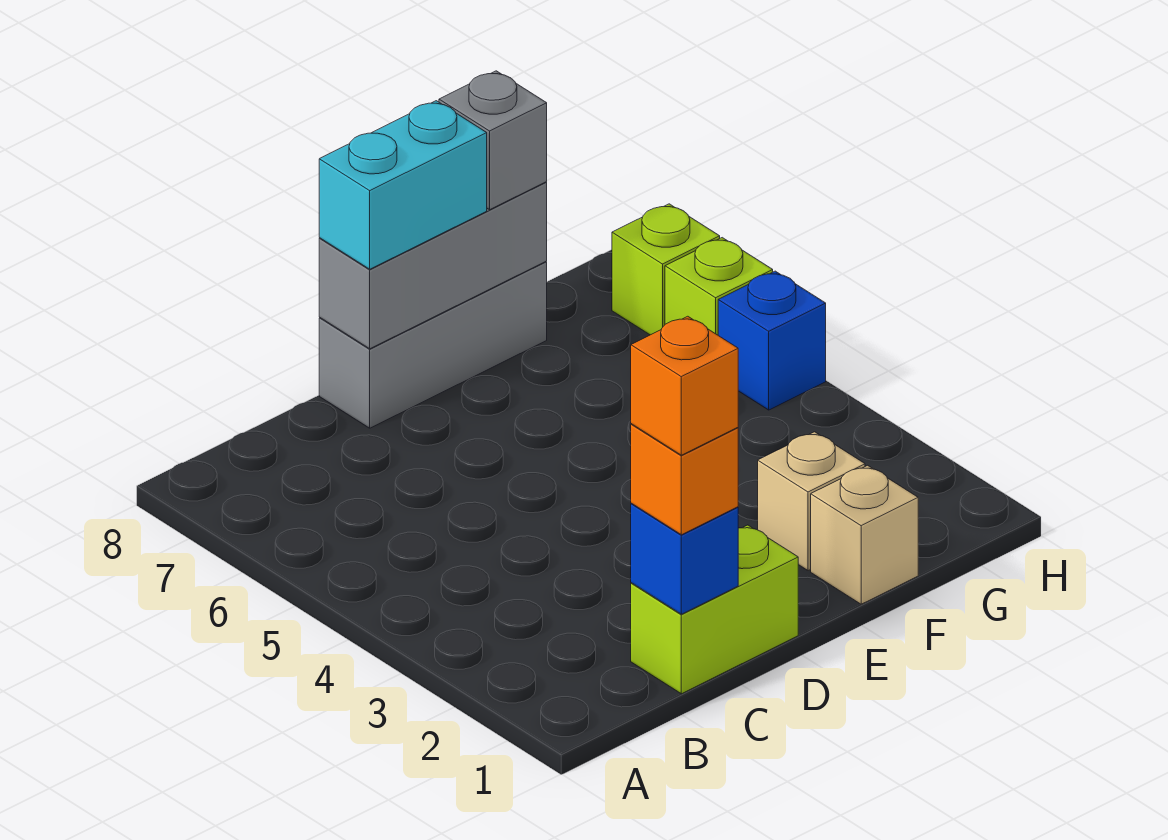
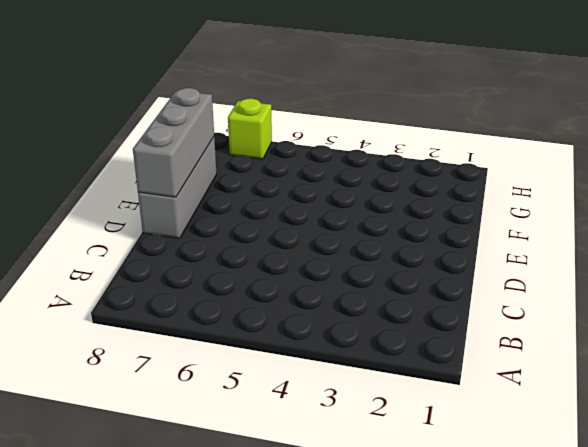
none -> lime brick C1:D1 level 1
none -> tan brick F1 level 1
none -> tan brick F2 level 1

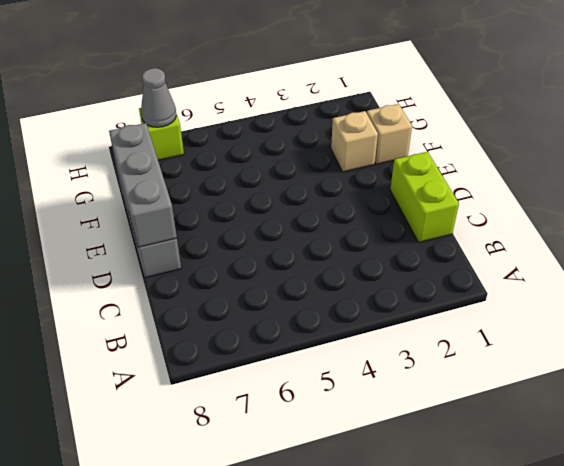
grey cone H7 level 2 -> none
none -> blue brick H5 level 1
none -> lime brick H6 level 1
none -> blue brick C1 level 2

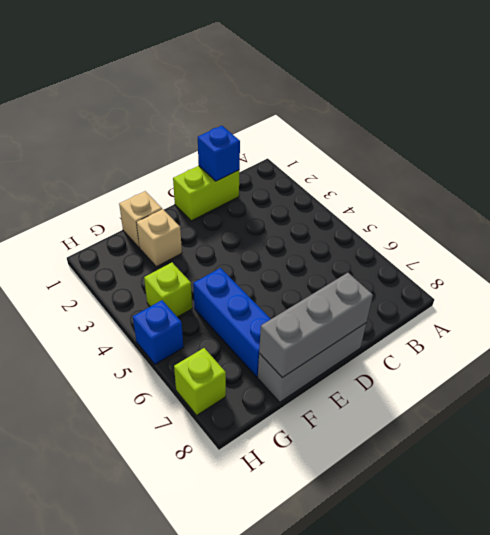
blue brick F5:F7 level 1 -> none
lime brick G4 level 1 -> lime brick H6 level 1
none -> orange brick C1 level 3
none -> cyan brick D8:E8 level 3
none -> grey brick F8 level 3

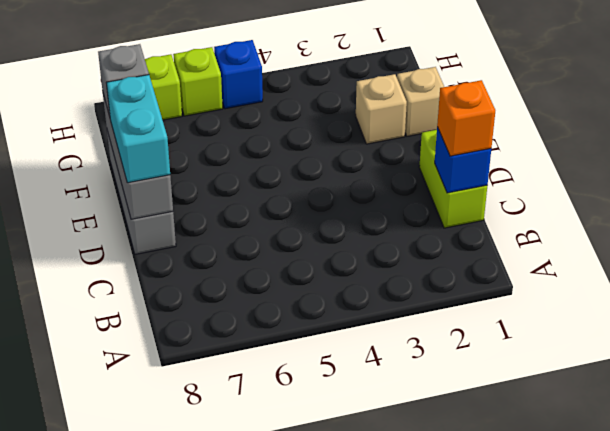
none -> orange brick C1 level 4

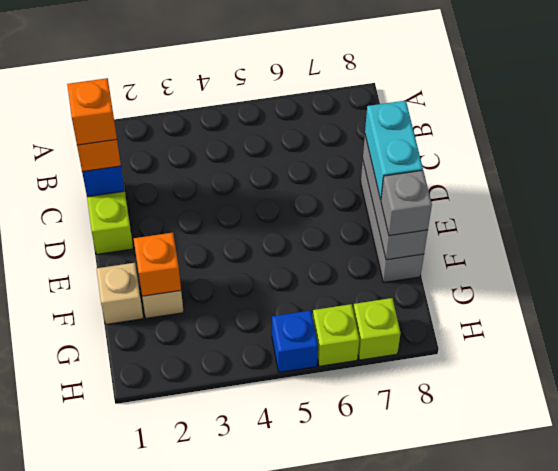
orange brick F2 level 2 -> none

